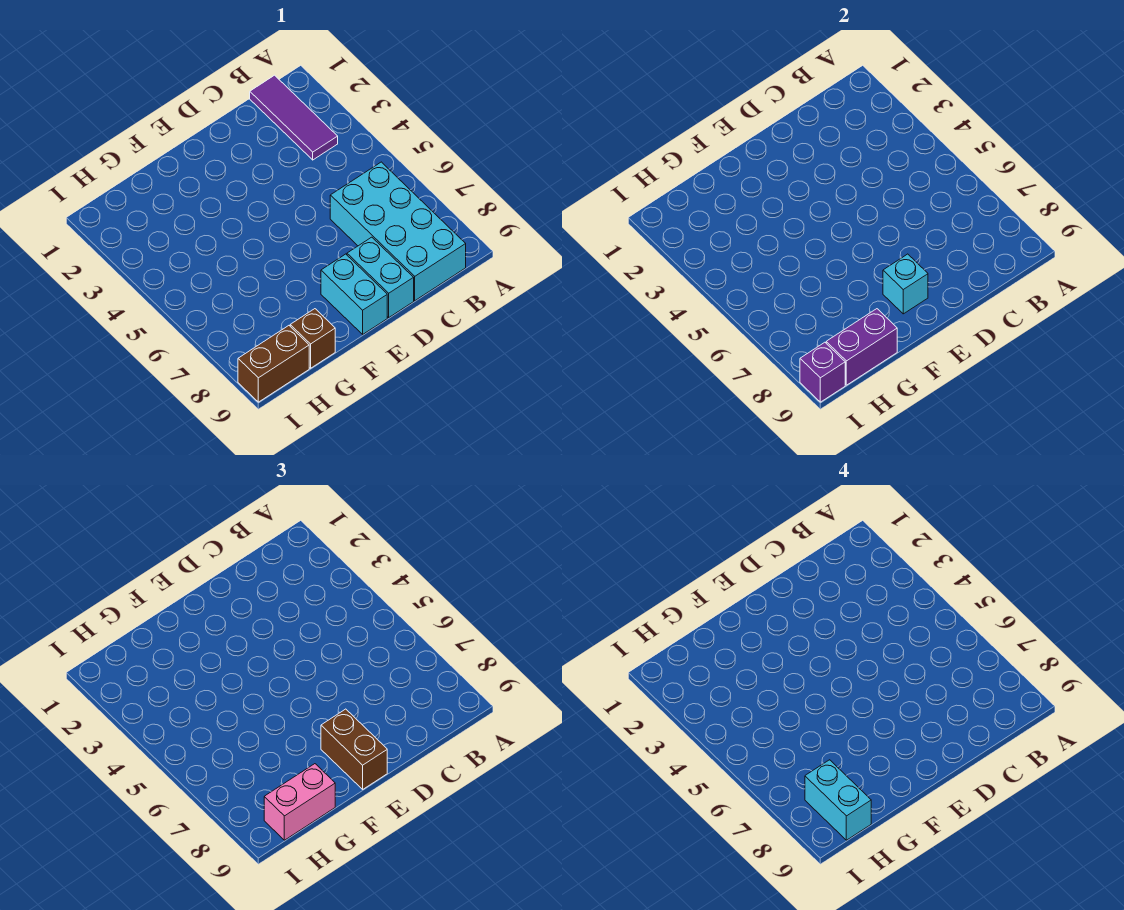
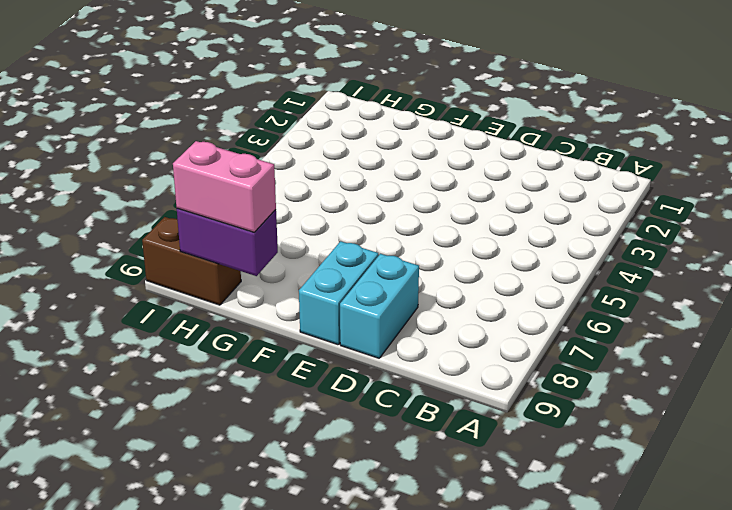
none -> purple tile B1:B3 level 1
none -> cyan brick B6:C9 level 1
none -> brown brick G9 level 1

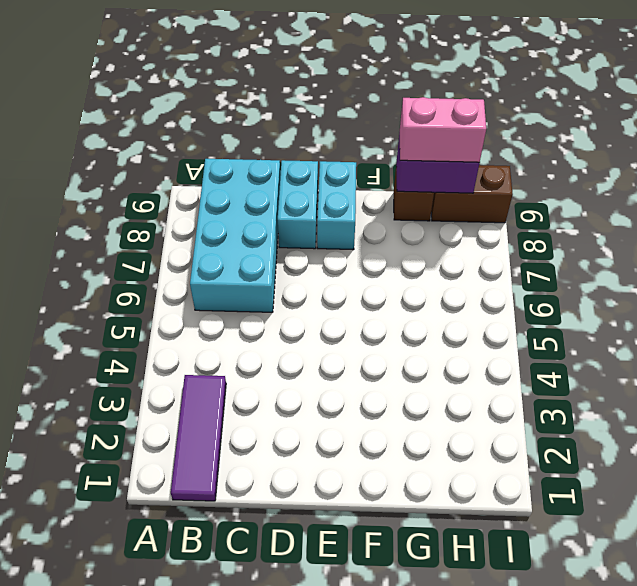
none -> cyan brick E8 level 2
none -> purple brick I9 level 2
none -> brown brick E8:E9 level 3

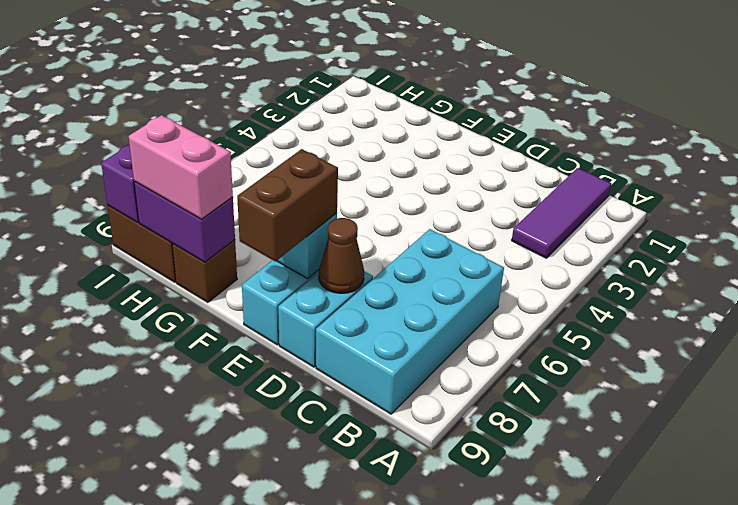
brown cone D8 level 2 -> none
none -> cyan brick H8:H9 level 4

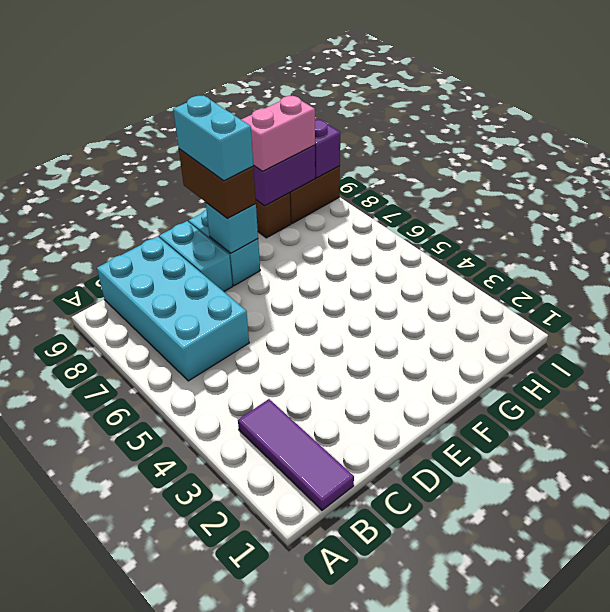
cyan brick E8:E9 level 4 -> cyan brick H8:H9 level 4

